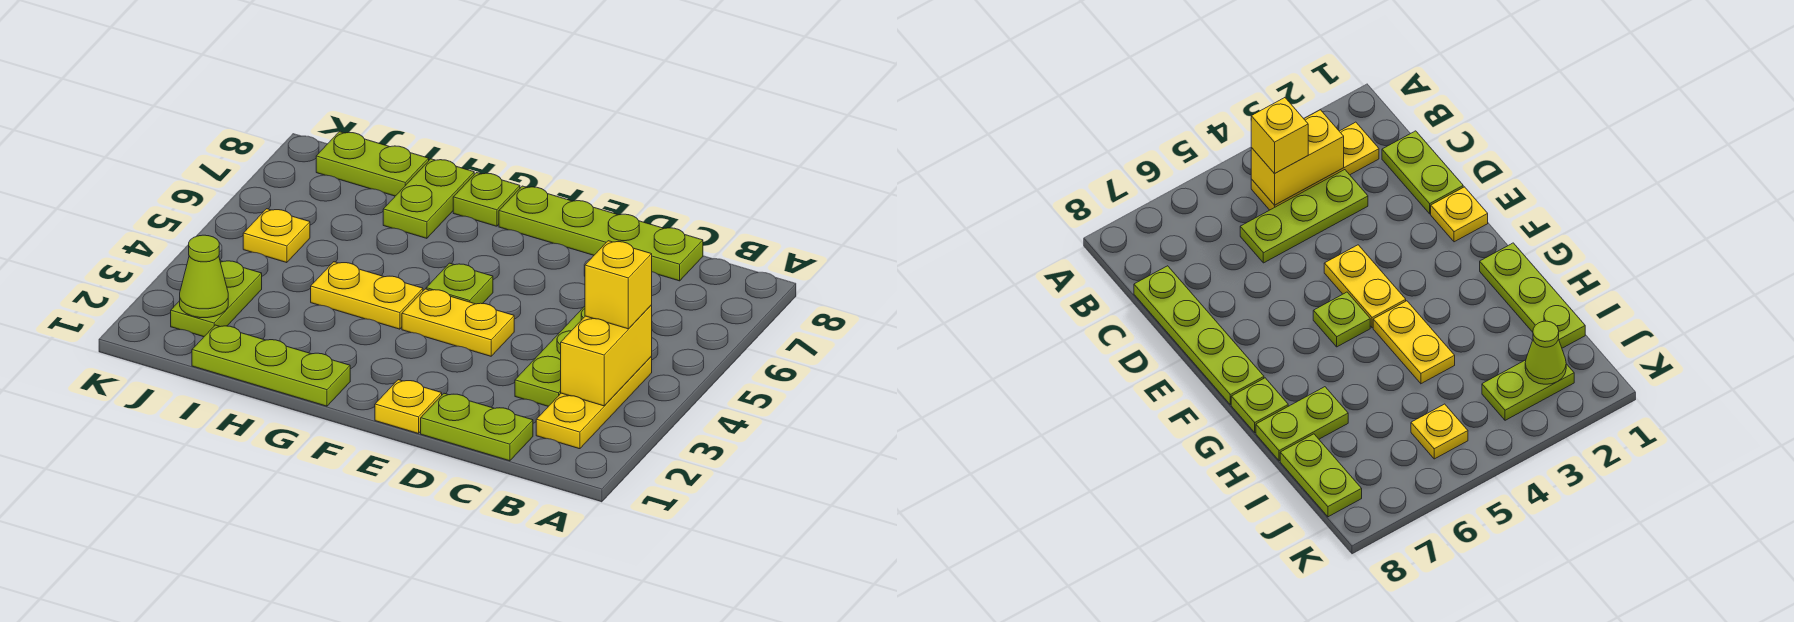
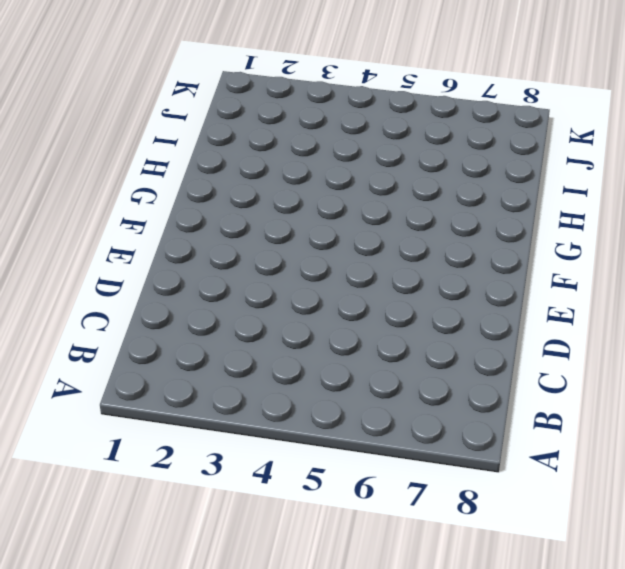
none -> yellow plate B2:B4 level 1
none -> lime plate C1:D1 level 1
none -> lime plate C3:C5 level 1

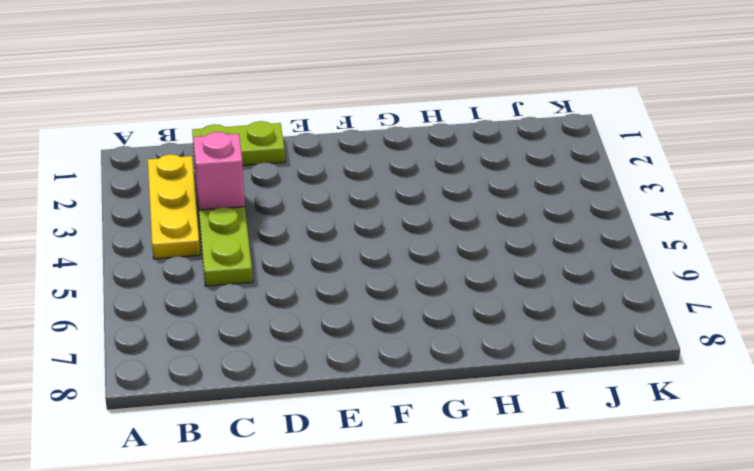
pink brick C3 level 2 -> none
none -> lime plate C8:F8 level 1
none -> yellow plate E1 level 1
none -> yellow plate E4:F4 level 1

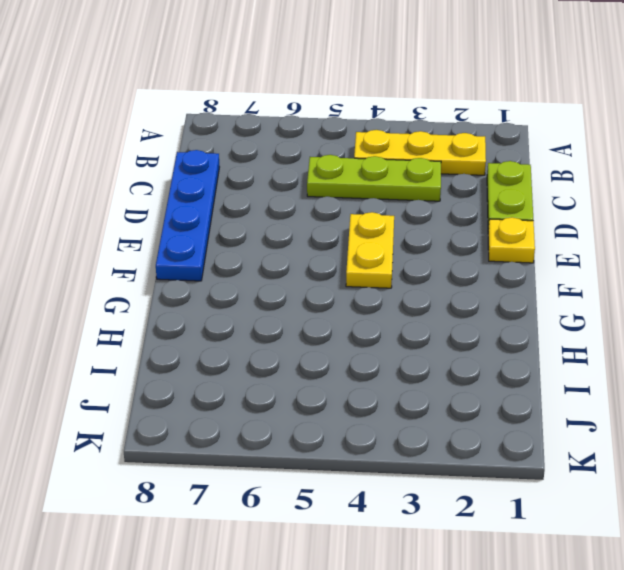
blue plate C8:F8 level 1 -> lime plate C8:F8 level 1
none -> lime plate F5 level 1
none -> lime plate G1:I1 level 1
none -> yellow plate G4:H4 level 1

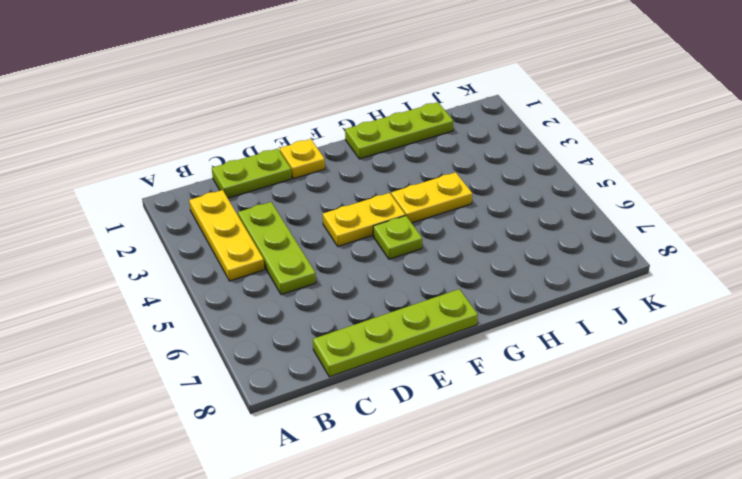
none -> lime plate G8 level 1
none -> lime plate H7:H8 level 1
none -> lime plate I8:J8 level 1

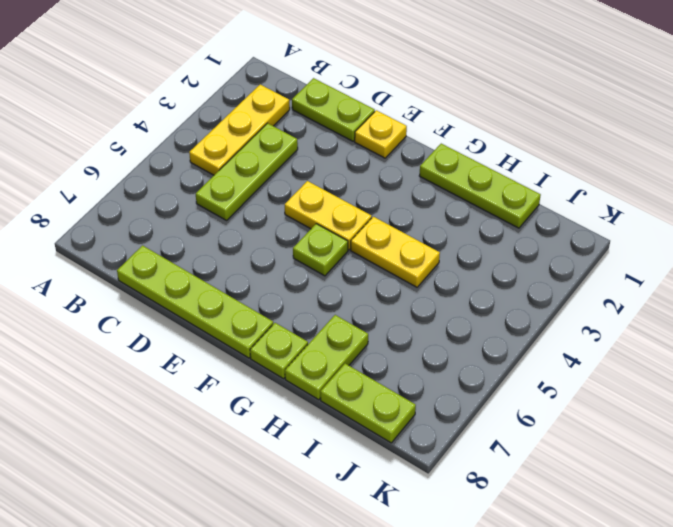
none -> lime plate J2:J3 level 1
none -> yellow plate J5 level 1
none -> yellow brick B3:B4 level 2

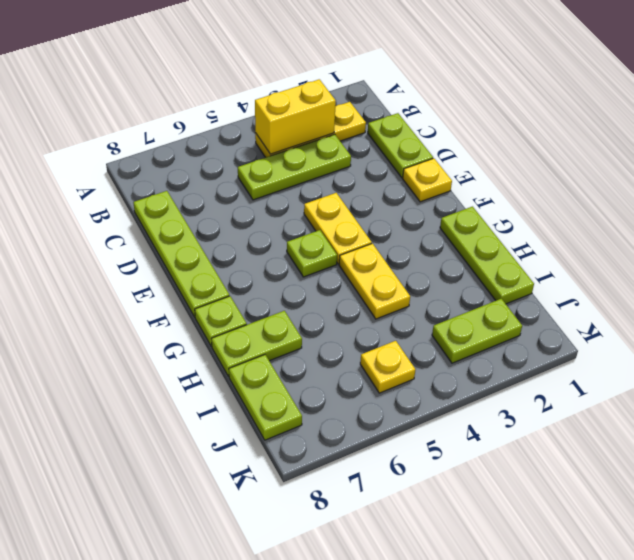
none -> lime cone J2 level 2
none -> yellow brick B4 level 3

